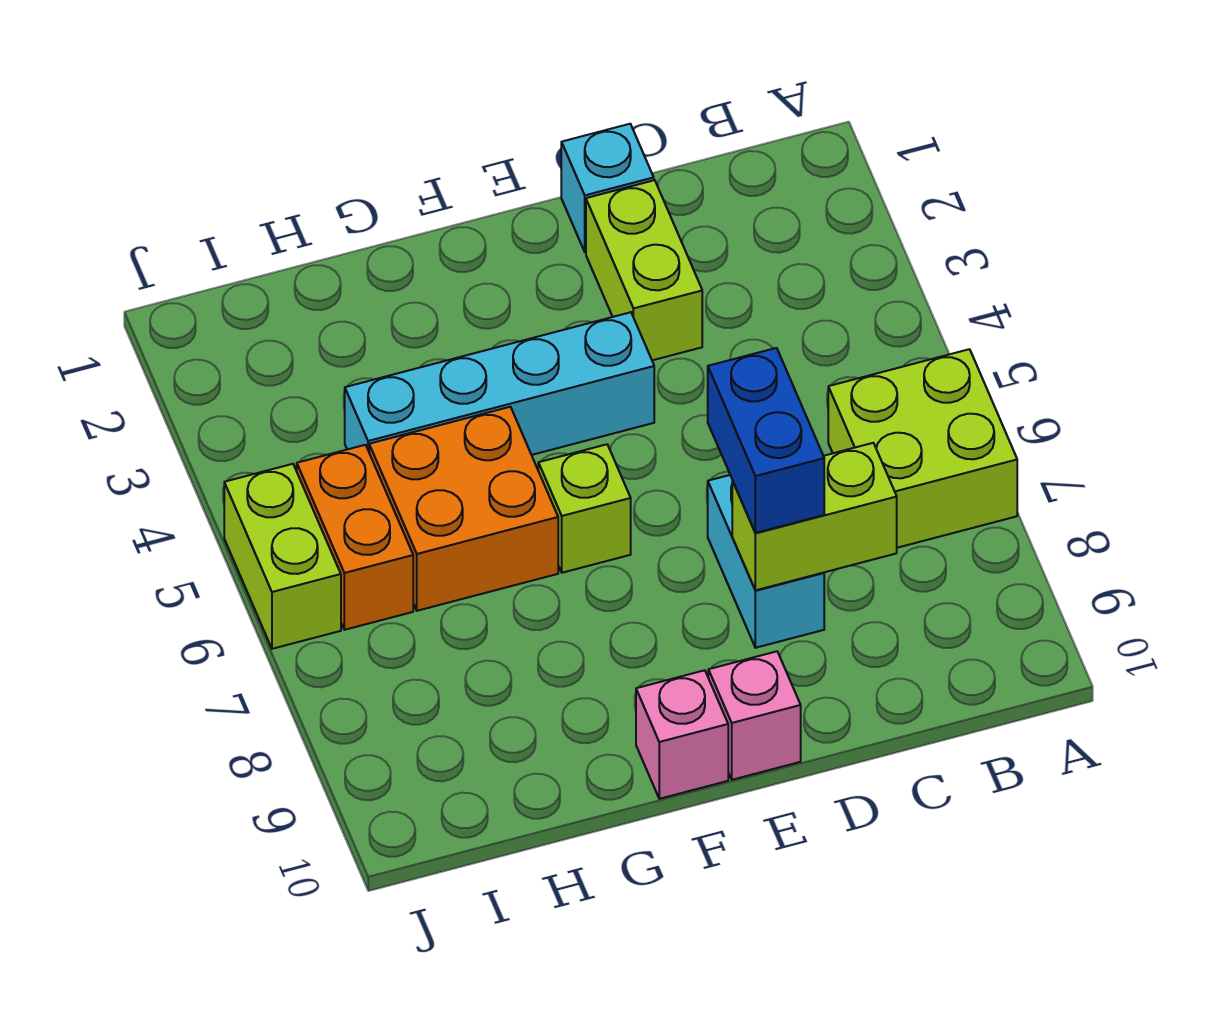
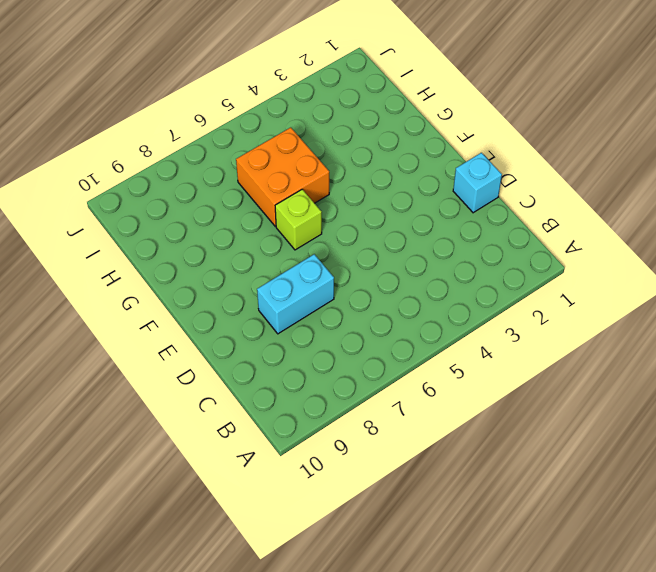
none -> lime brick A6:B7 level 1
none -> lime brick D2:D3 level 1
none -> cyan brick E4:H4 level 1

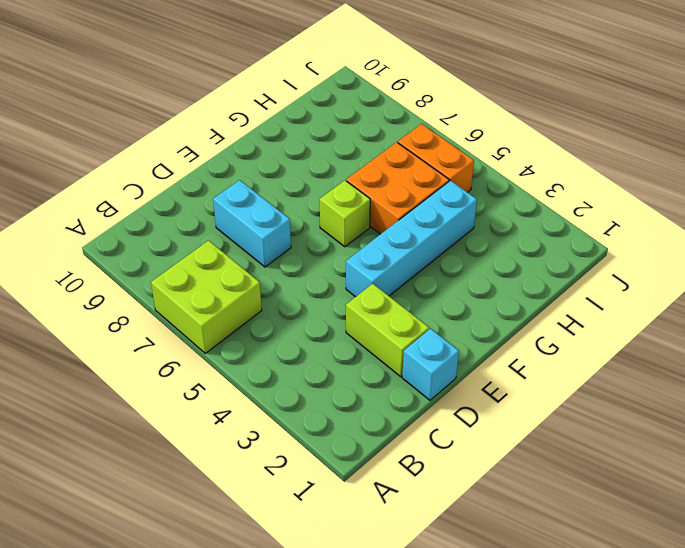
none -> pink brick E10 level 1
none -> pink brick F10 level 1
none -> lime brick J5:J6 level 1

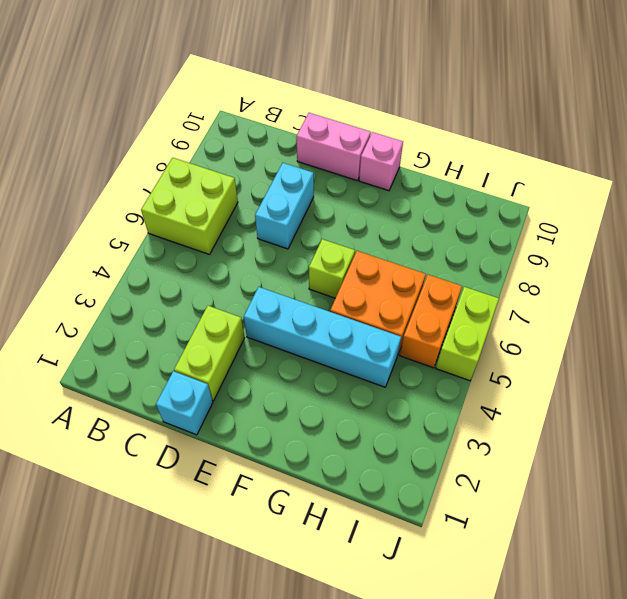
pink brick D10:E10 level 1 -> pink brick E10 level 1
none -> lime brick C8:D8 level 2
none -> blue brick D7:D8 level 3

